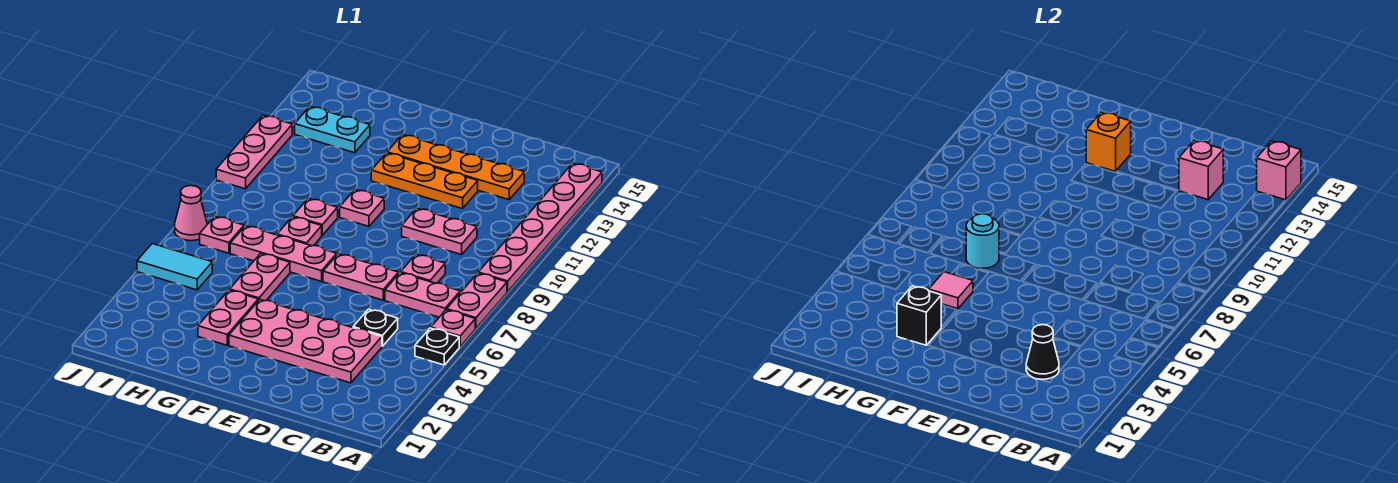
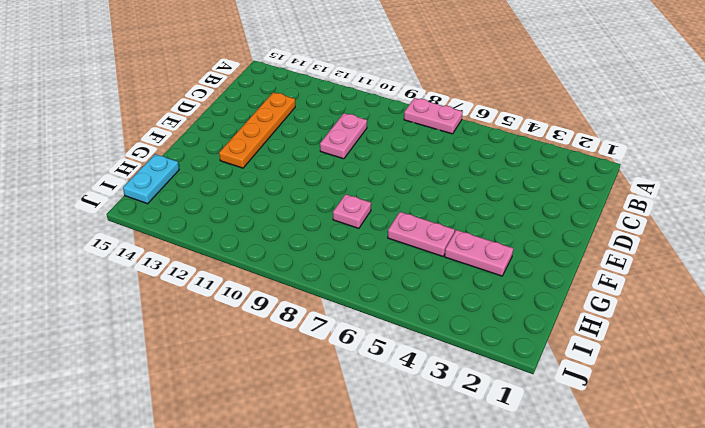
cyan plate H15:I15 level 1 -> cyan plate H13:I13 level 1
none -> black plate A5 level 1
none -> pink plate A6 level 1
none -> pink plate A9:A14 level 1
none -> pink plate B7:C7 level 1

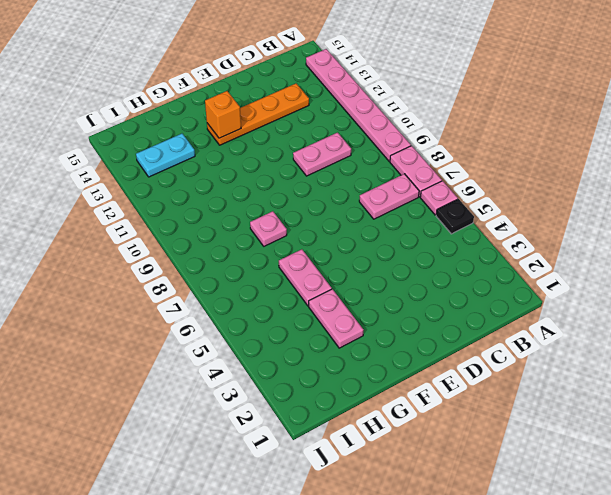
none -> pink plate C3:F4 level 1
none -> black plate C5 level 1
none -> pink plate C8 level 1
none -> pink plate D7:E7 level 1

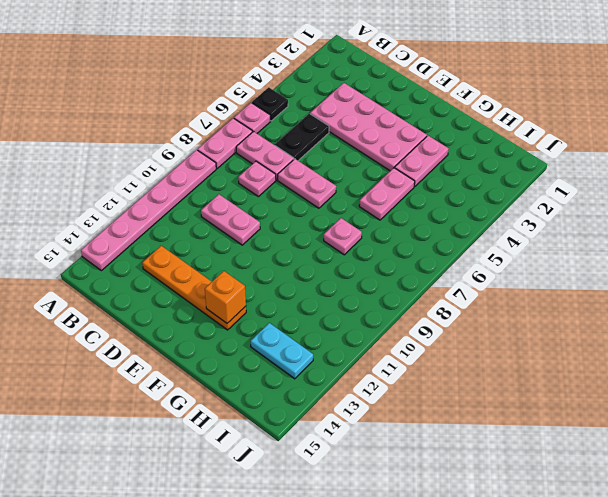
black plate C5:C6 level 1 -> black plate C5 level 1
none -> orange plate D12:F12 level 1
none -> pink plate F7:H7 level 1
none -> pink plate F10 level 1
none -> pink plate G9 level 1

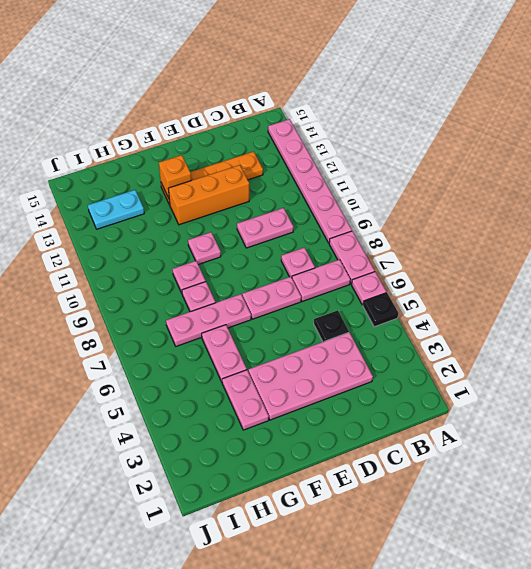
orange brick D12:F12 level 1 -> orange plate D12:F12 level 1
none -> cyan tile I5:J5 level 1
none -> pink plate I7 level 1
none -> pink cone J7 level 1
none -> pink plate J10:J12 level 1

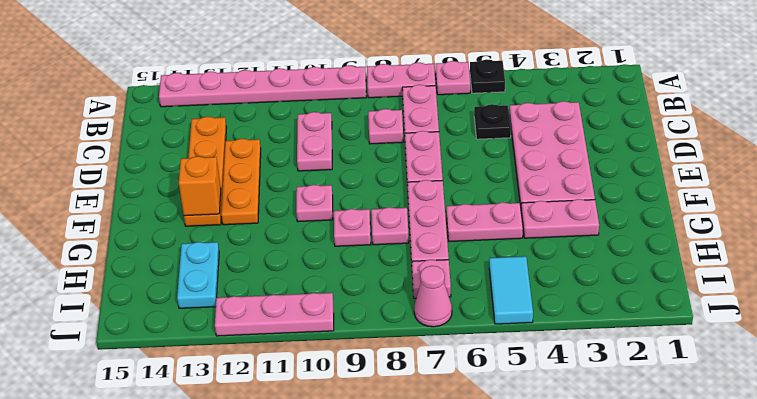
none -> pink brick A14 level 2
none -> black cone C3 level 2
none -> pink brick C13 level 2
none -> black brick G3 level 2

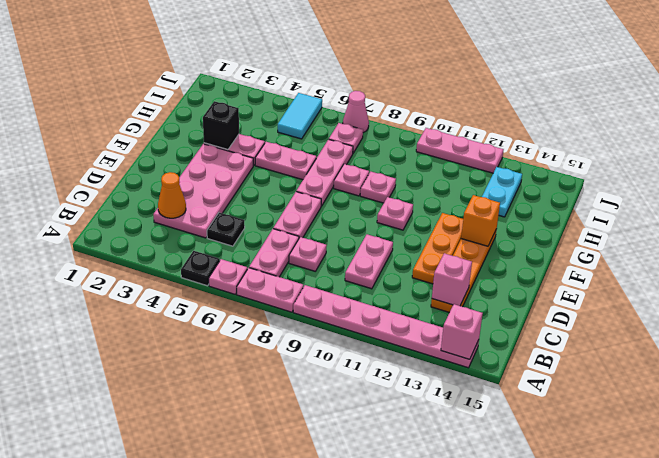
orange cone C3 level 2 -> black cone C3 level 2
none -> pink tile G5 level 2
none -> cyan round brick G7 level 2

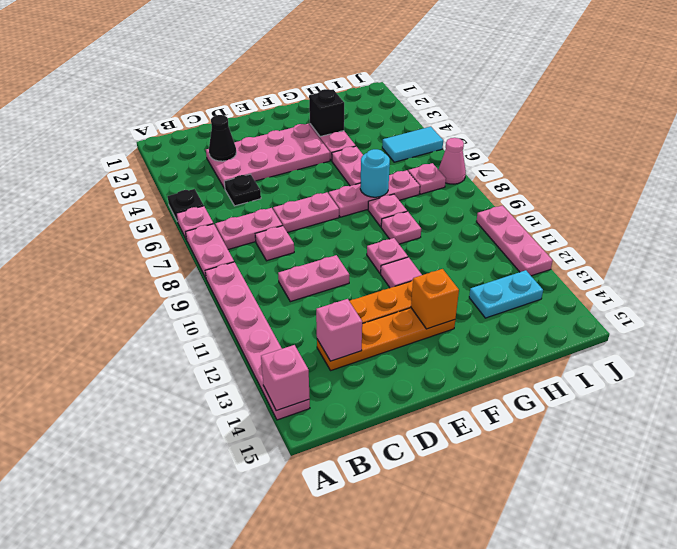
pink tile F11 level 1 -> pink tile G5 level 2

